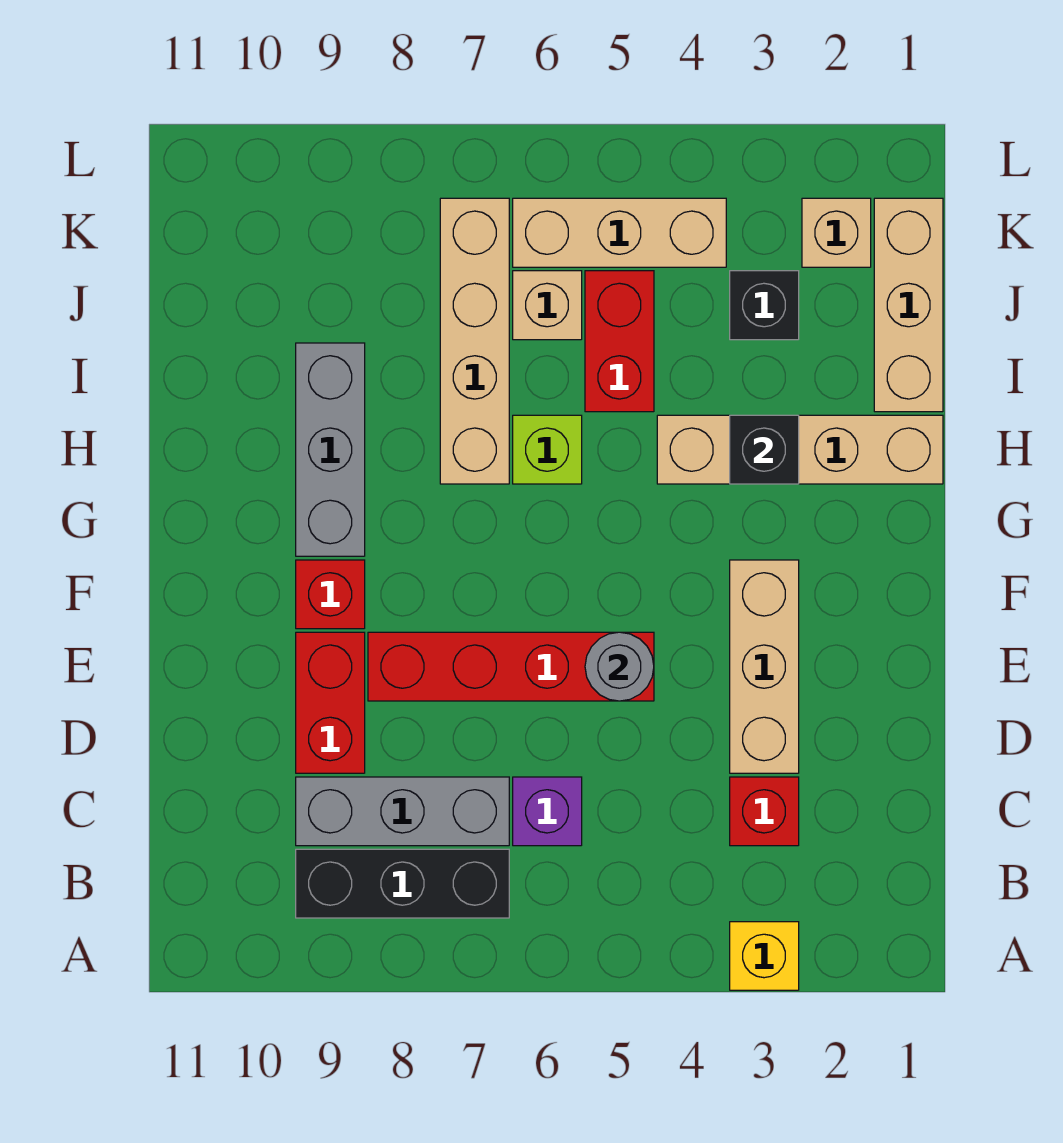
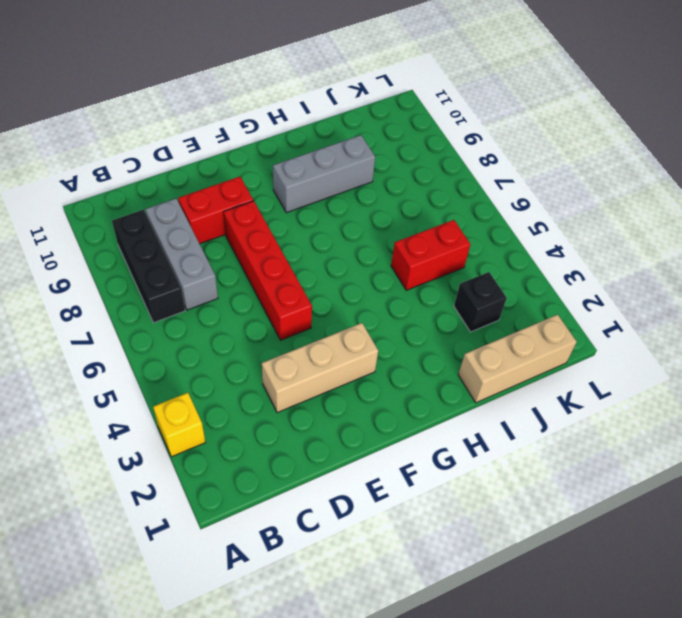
none -> red brick C3 level 1
none -> purple brick C6 level 1
none -> red brick F9 level 1

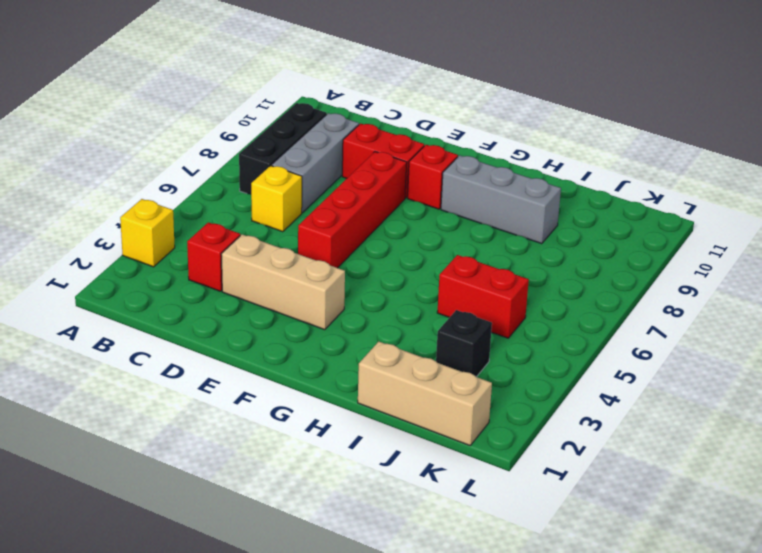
yellow brick C6 level 1 -> purple brick C6 level 1
none -> tan brick H1:H4 level 1
none -> lime brick H6 level 1
none -> tan brick H7:K7 level 1

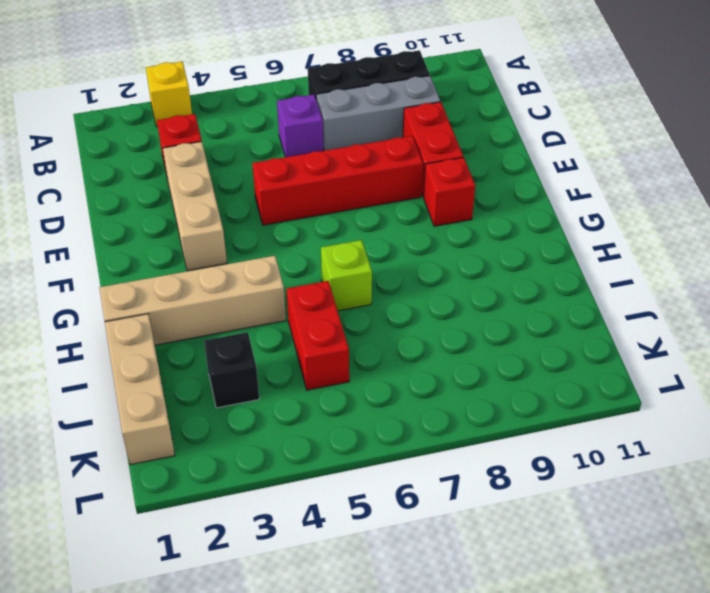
none -> grey brick G9:I9 level 1
none -> tan brick H7:K7 level 1
none -> tan brick J6 level 1

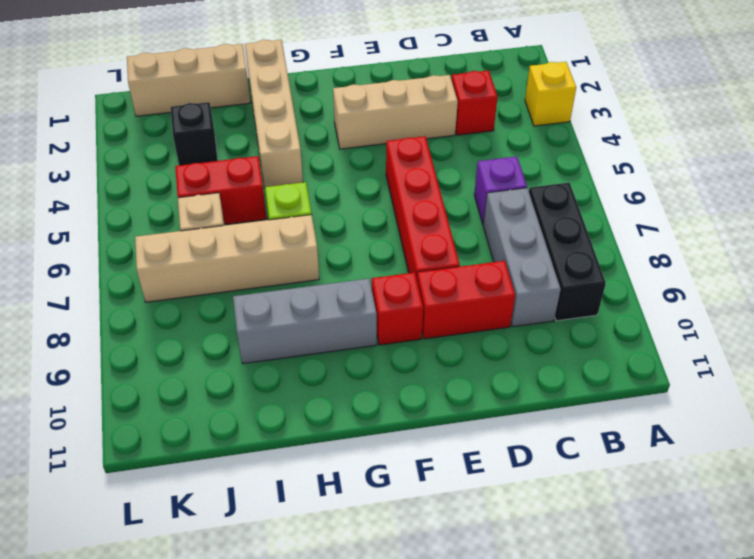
none -> tan brick K2 level 1
none -> tan brick K4:K6 level 1
none -> grey round brick E5 level 2

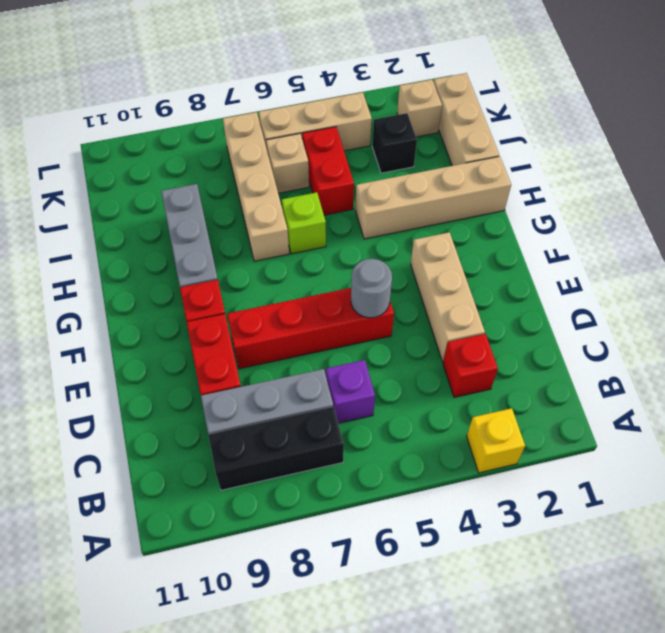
none -> black brick H3 level 2

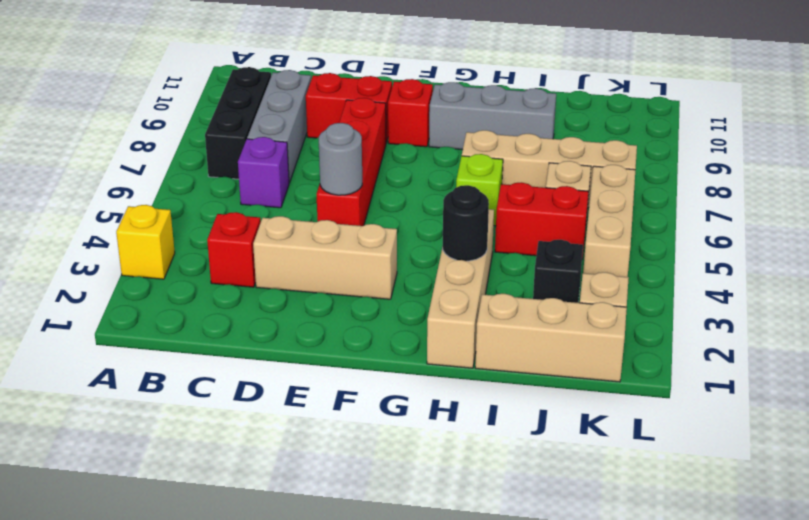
black round brick H3 level 2 -> black brick H3 level 2

